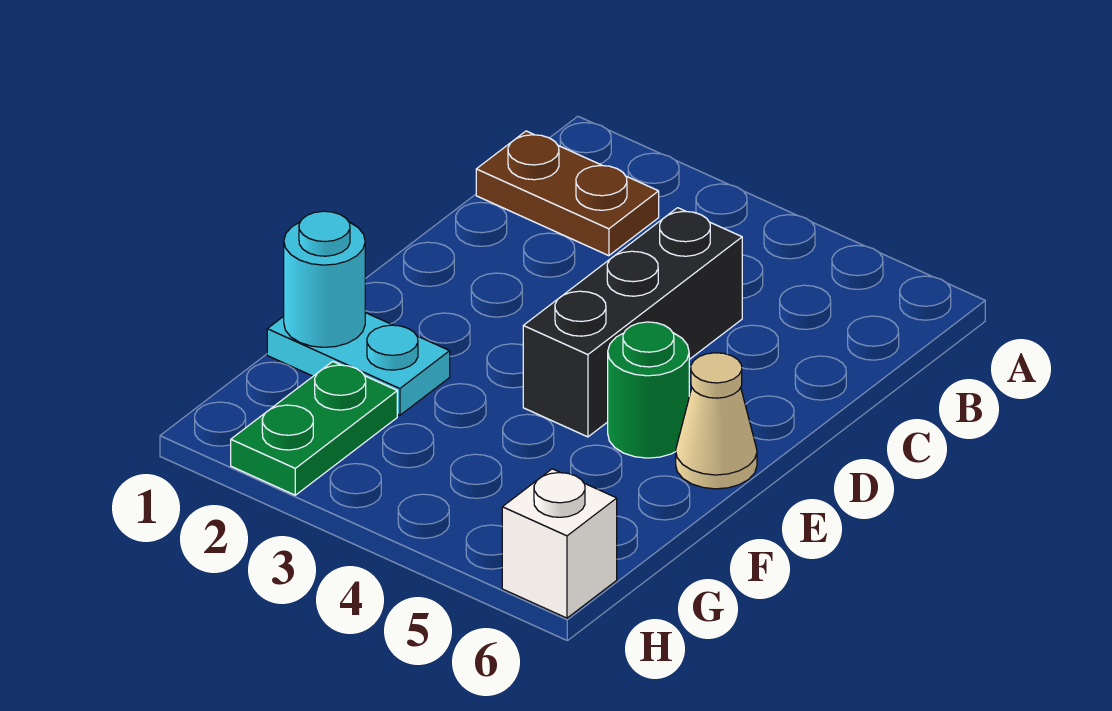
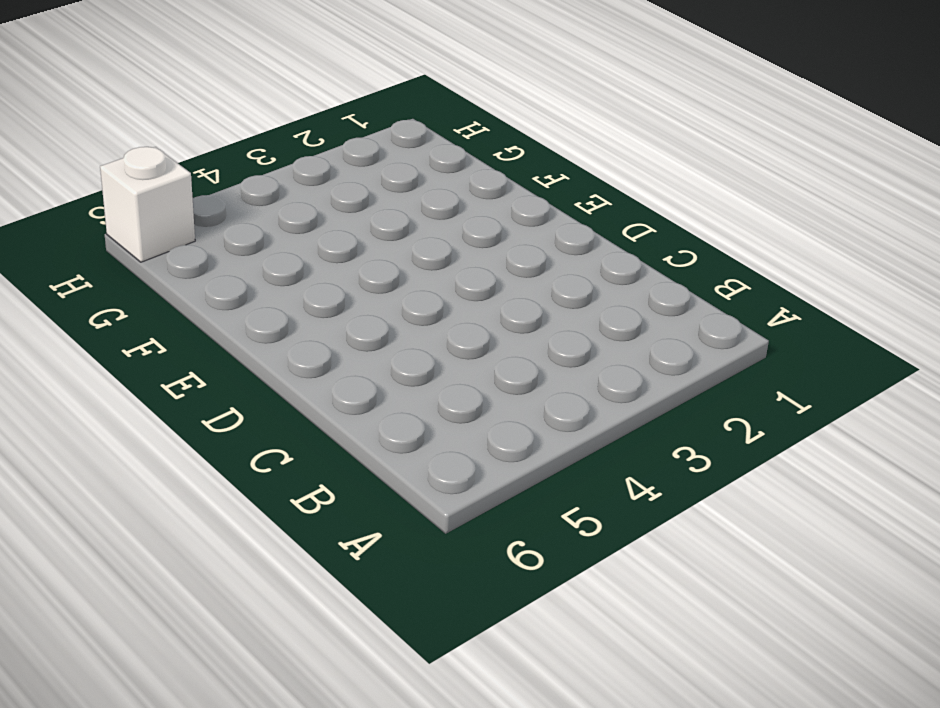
none -> brown plate B1:B2 level 1
none -> black brick C4:E4 level 1

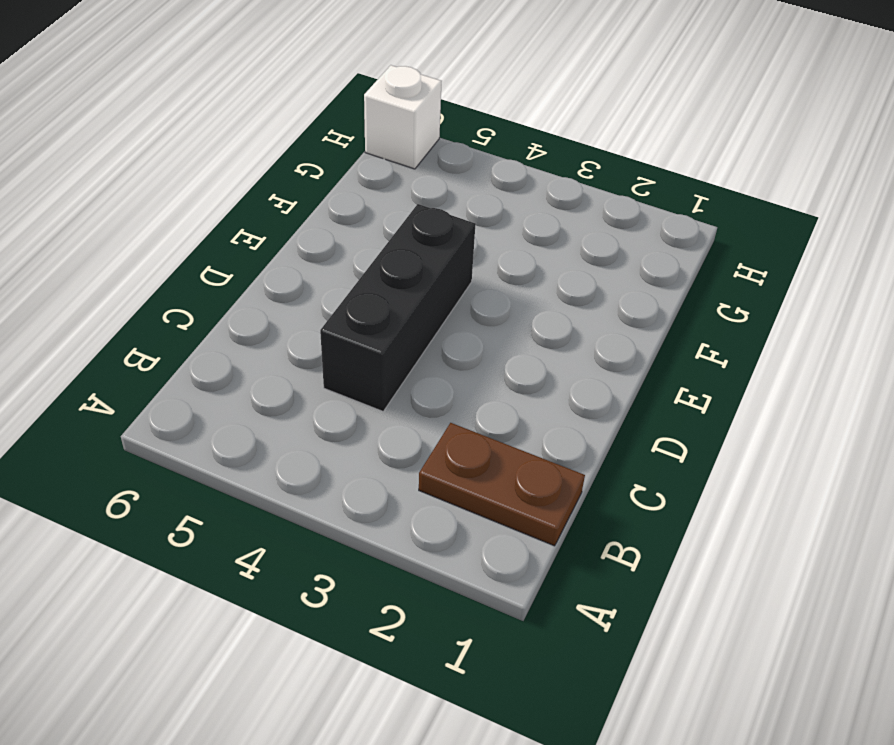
none -> green round brick E5 level 1
none -> tan cone E6 level 1

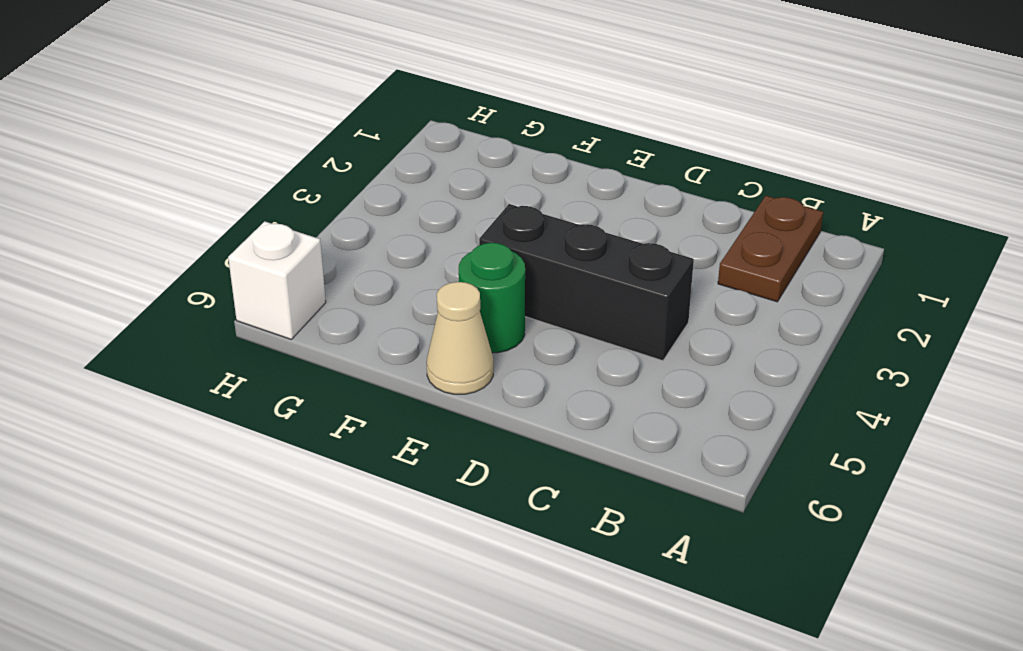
none -> cyan plate F1:F2 level 1
none -> green plate G2:H2 level 1

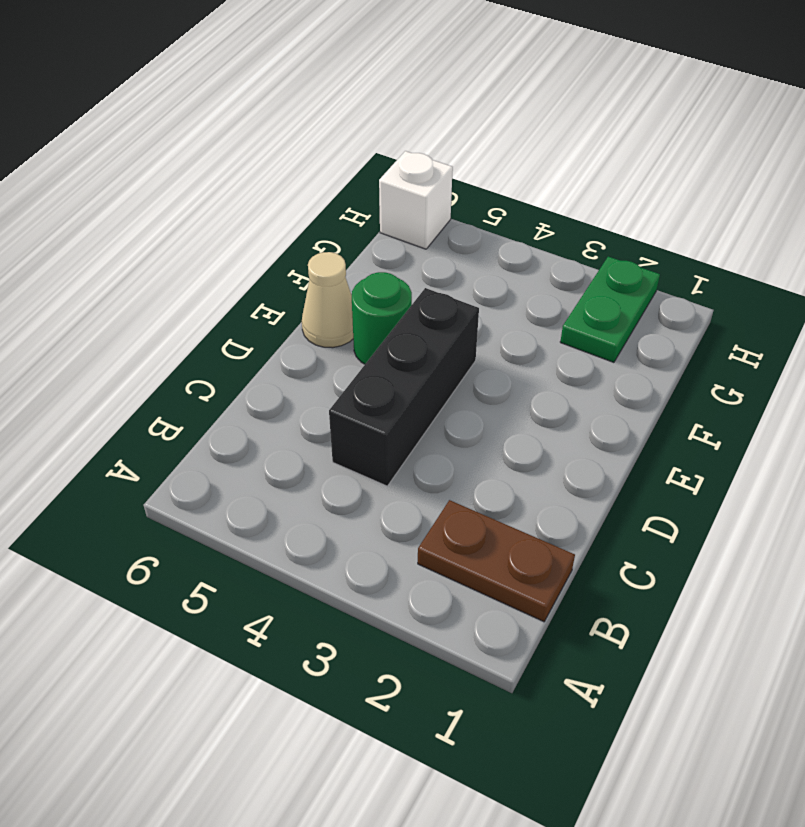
none -> cyan plate F1:F2 level 1
none -> cyan round brick F1 level 2

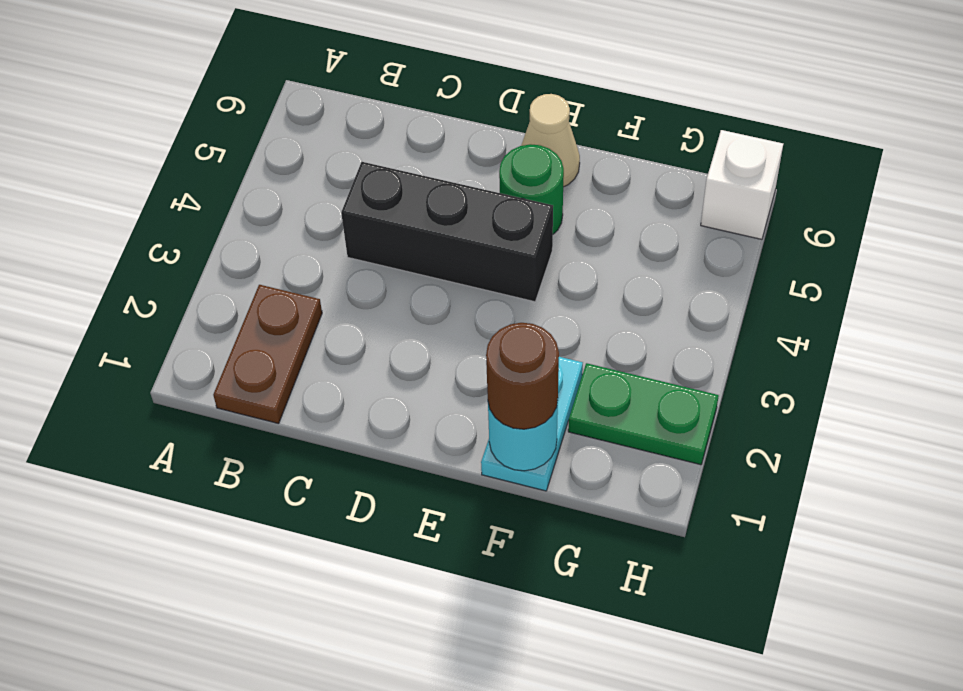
brown round brick F1 level 3 -> none

